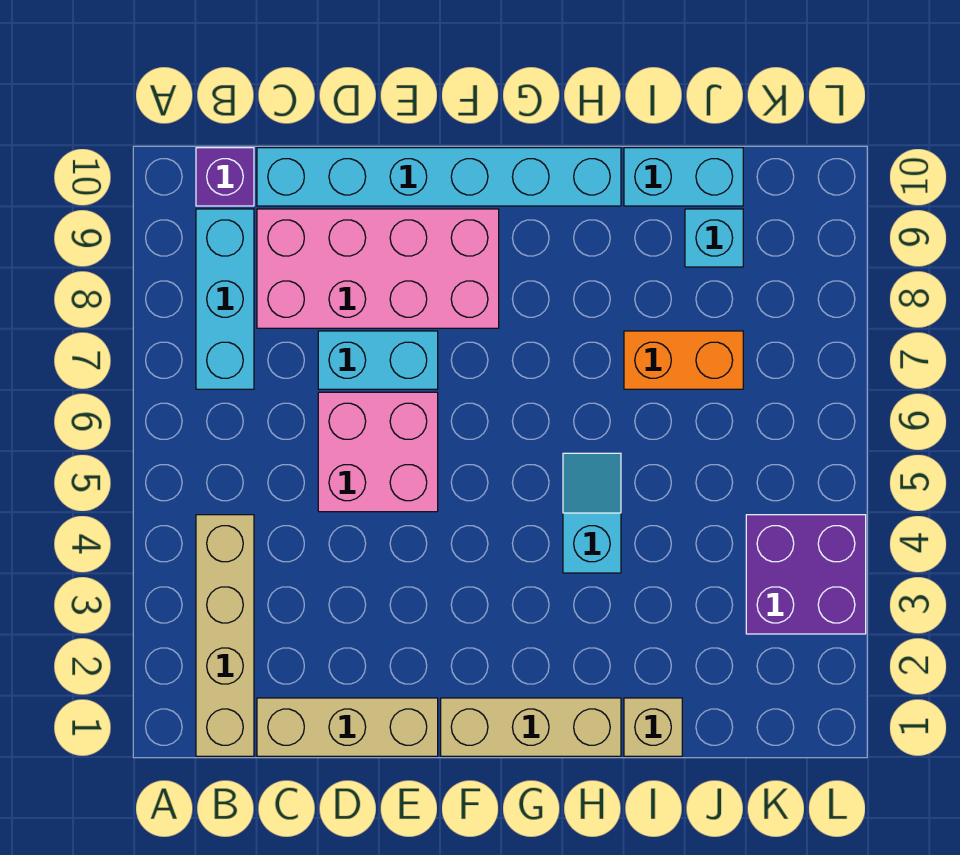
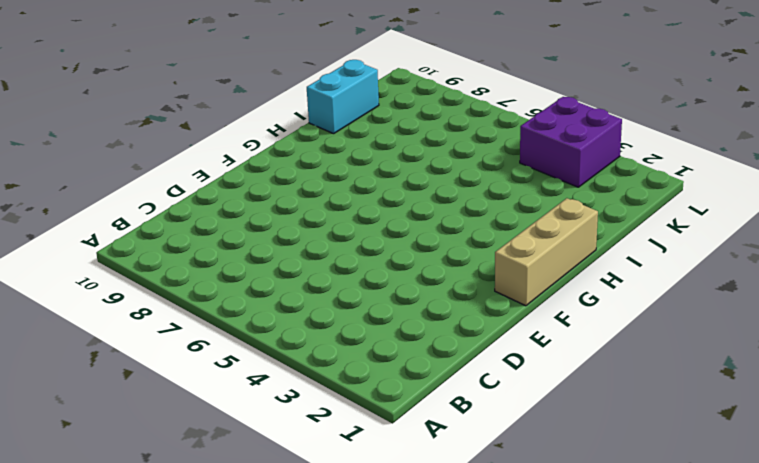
none -> tan brick B1:B4 level 1
none -> cyan brick B7:B9 level 1
none -> purple brick B10 level 1

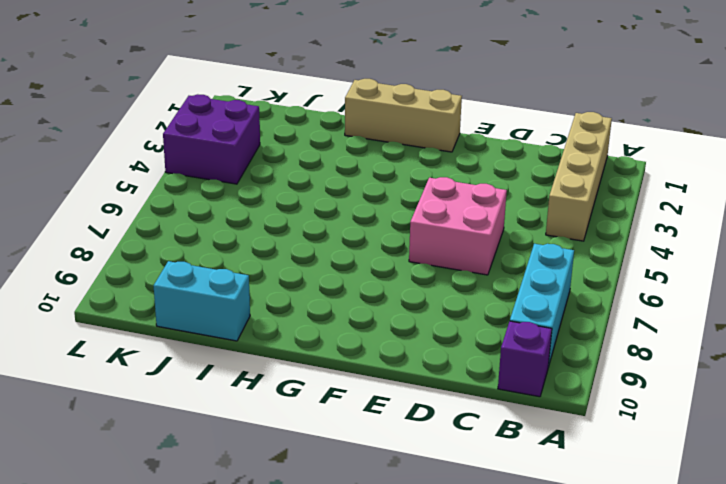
none -> tan brick C1:E1 level 1
none -> pink brick C8:F9 level 1
none -> cyan brick C10:H10 level 1

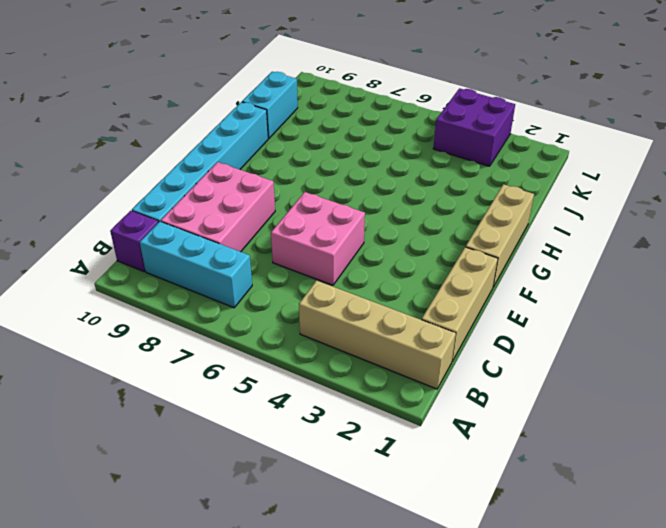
pink brick C8:E9 level 1 -> pink brick C8:F9 level 1
none -> cyan brick D7:E7 level 1
none -> cyan slope H4:H5 level 1 top 4
none -> tan brick I1 level 1

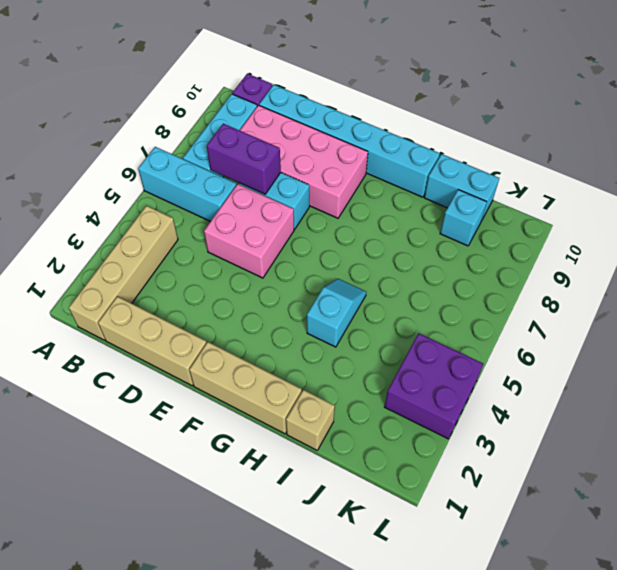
cyan brick A6:C6 level 1 -> none
purple brick C7:D7 level 2 -> none
none -> orange brick I7:J7 level 1

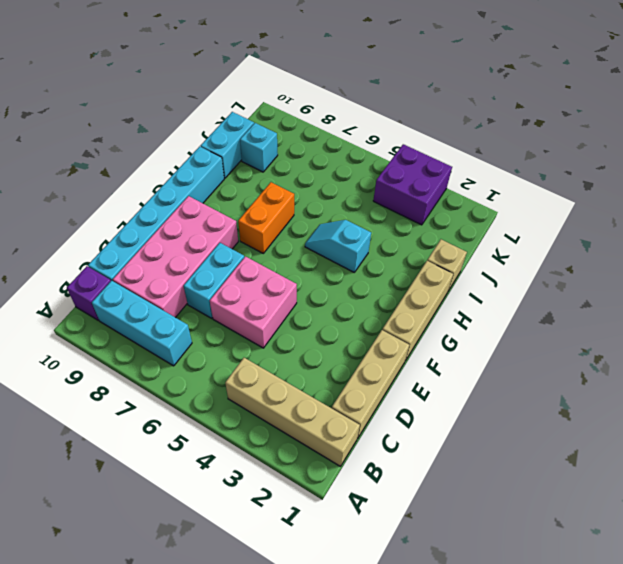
orange brick G7:H7 level 1 -> orange brick I7:J7 level 1

